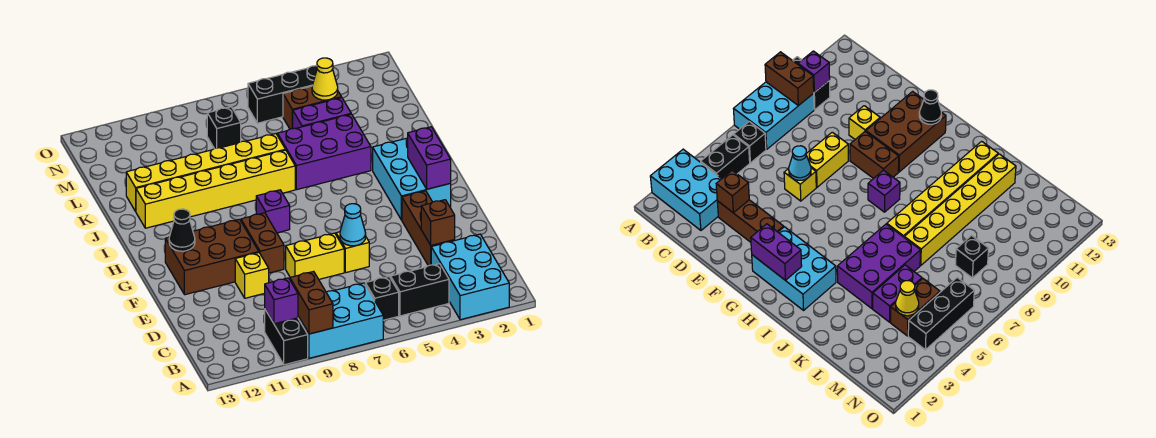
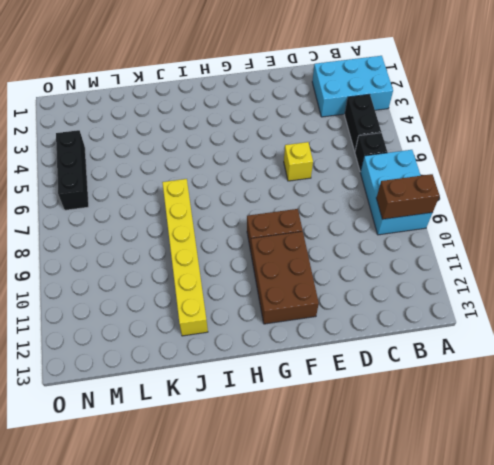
none -> black brick A10:B10 level 1
none -> brown brick D3:F3 level 1
none -> yellow brick E7:E8 level 1

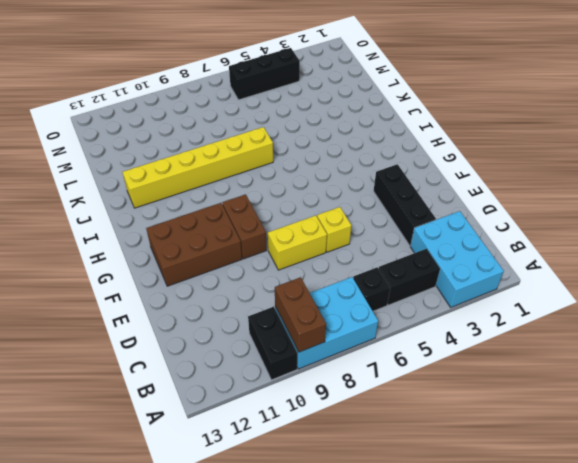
black brick D3:F3 level 1 -> brown brick D3:F3 level 1
none -> yellow brick E10 level 1
none -> cyan brick G2:I3 level 1
none -> purple brick H8 level 1

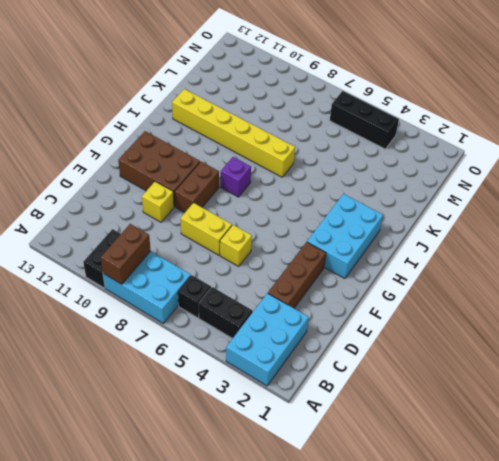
none -> purple brick J4:K6 level 1
none -> yellow brick K7:K12 level 1
none -> purple brick L4:L5 level 1

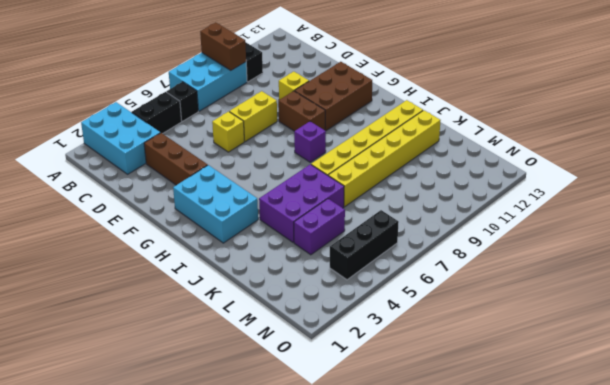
none -> brown brick M4:M5 level 1
none -> black brick M8 level 1
none -> purple brick B10 level 2

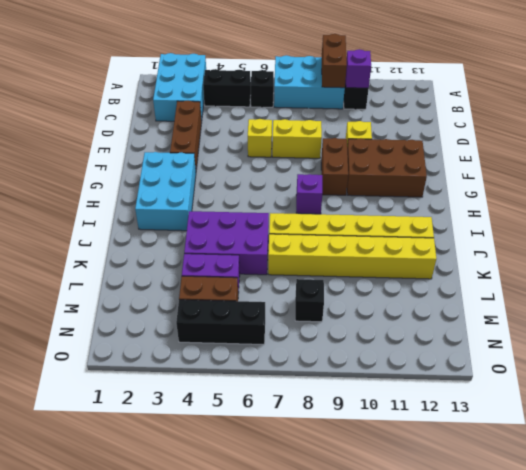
none -> brown brick D3 level 2
none -> cyan cone E6 level 2
none -> purple brick G2:H2 level 2

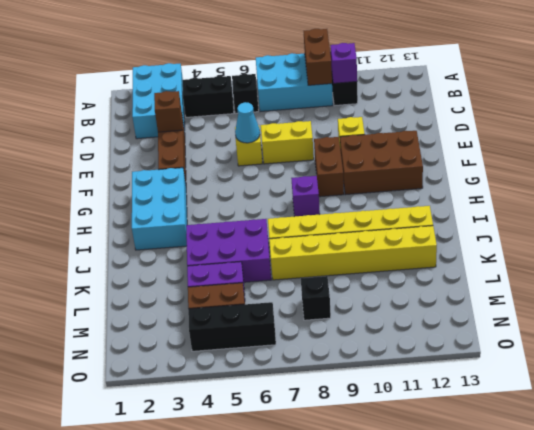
none -> purple brick G2:H2 level 2
none -> black cone G12 level 2
none -> yellow cone M4 level 2

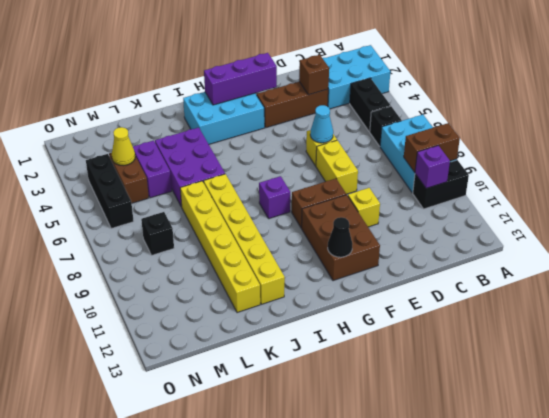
purple brick F2:H2 level 2 -> purple brick G2:H2 level 2

